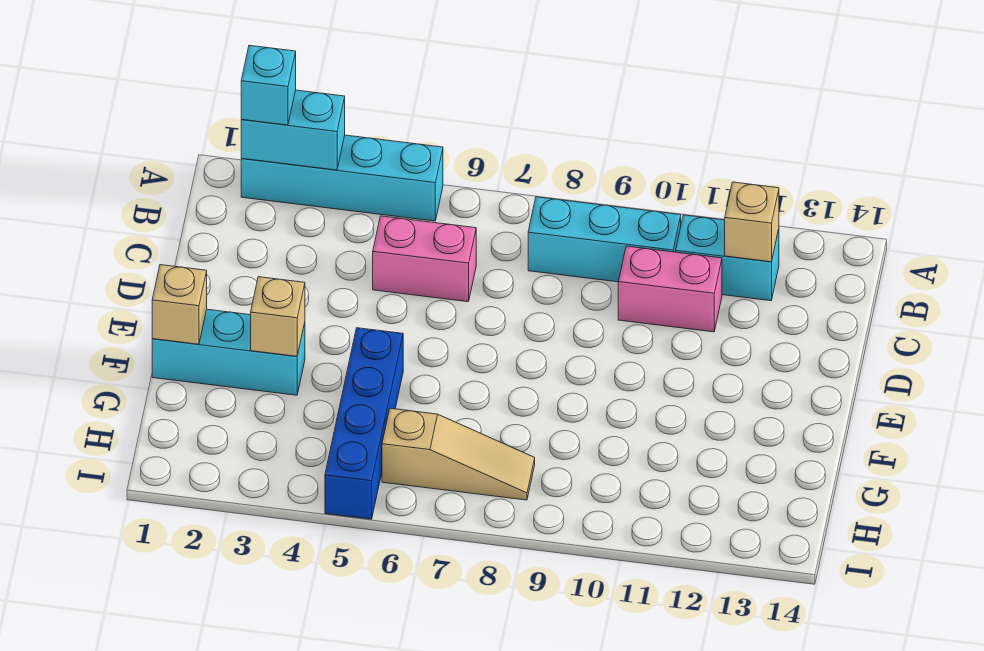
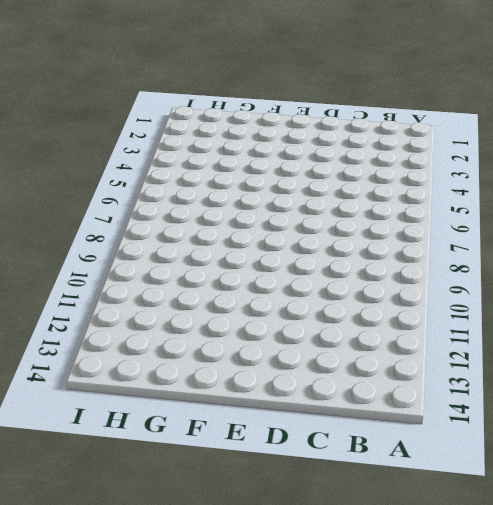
none -> cyan brick A2:A5 level 1
none -> cyan brick B8:B10 level 1
none -> cyan brick B11:B12 level 1

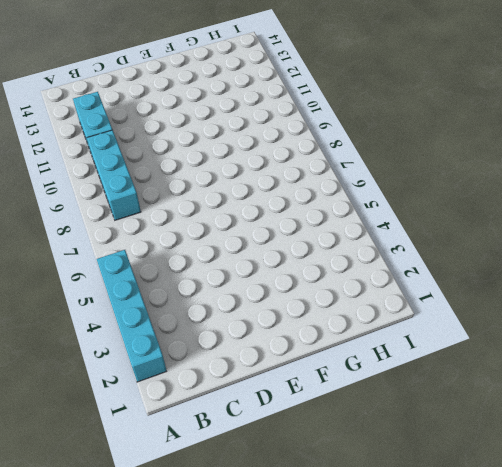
none -> pink brick C5:C6 level 1
none -> pink brick C10:C11 level 1
none -> cyan brick F1:F3 level 1

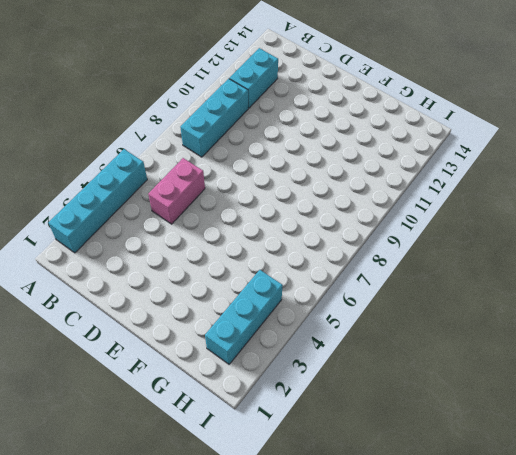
cyan brick H2:H4 level 1 -> cyan brick F1:F3 level 1
none -> pink brick C10:C11 level 1
none -> blue brick F5:I5 level 1
none -> tan slope H6:H8 level 1 top 6

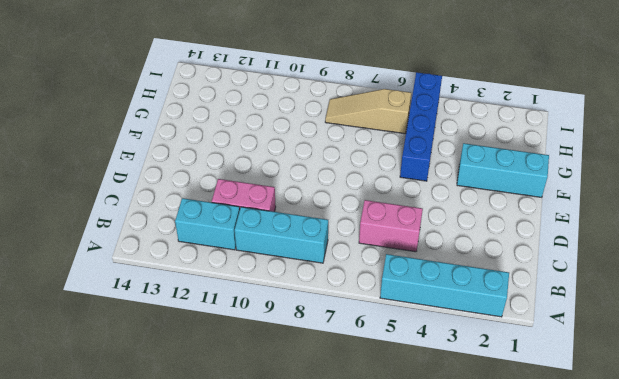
none -> cyan brick A2:A3 level 2
none -> tan brick B12 level 2
none -> tan brick F1 level 2

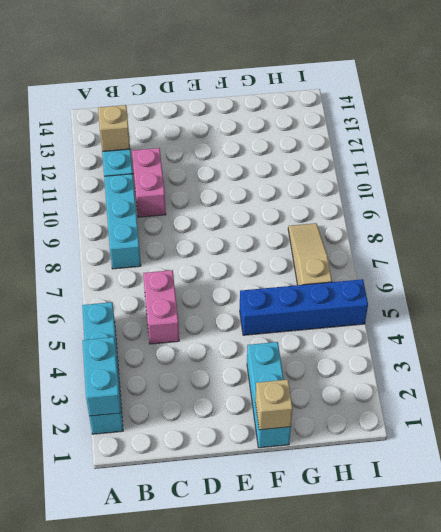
none -> tan brick F3 level 2
none -> cyan brick A2 level 3

